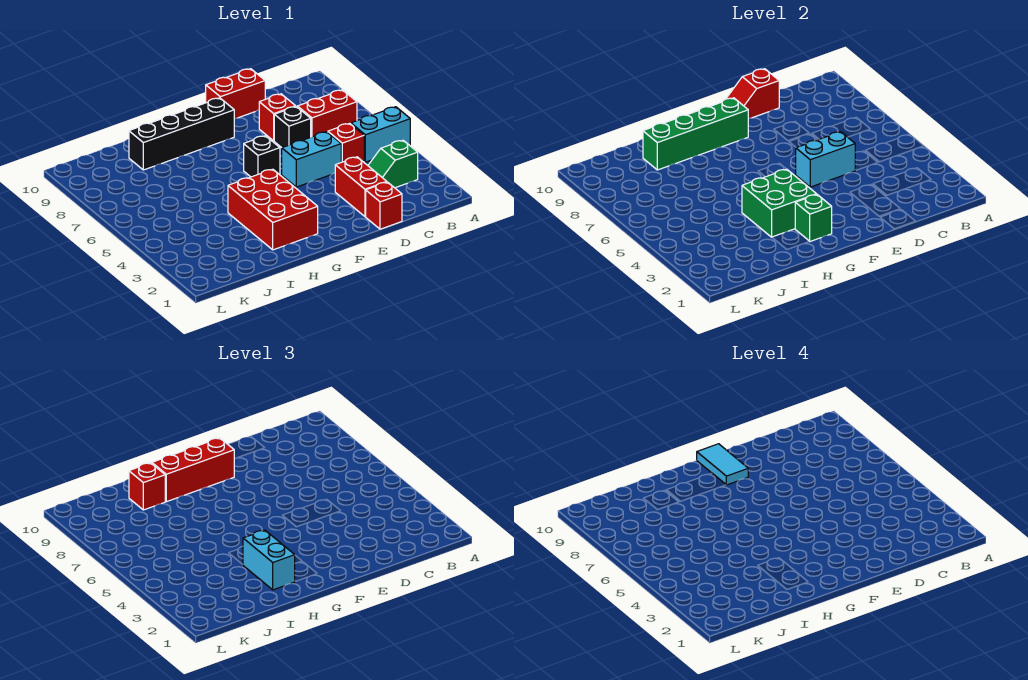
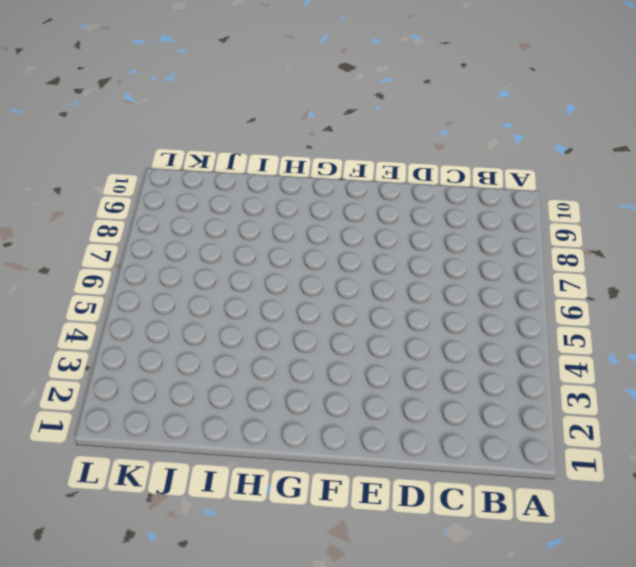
none -> cyan brick A5:B5 level 1
none -> green slope B3:C3 level 1 top B
none -> red brick B7:C7 level 1

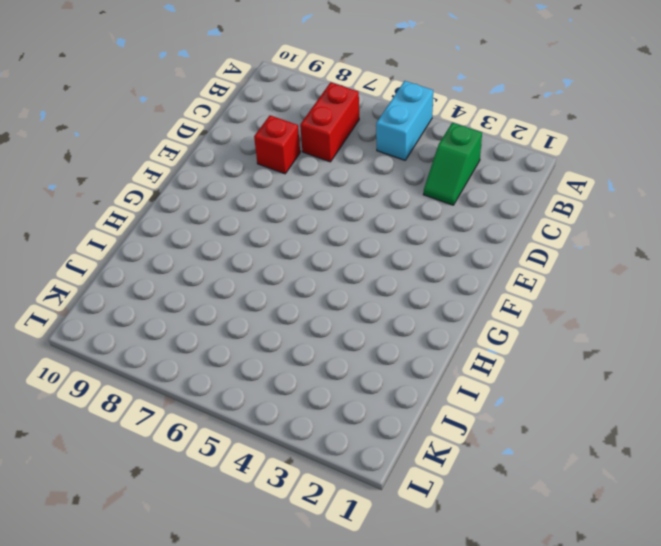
none -> red brick C5 level 1
none -> red brick D1 level 1
none -> red brick D2:D3 level 1

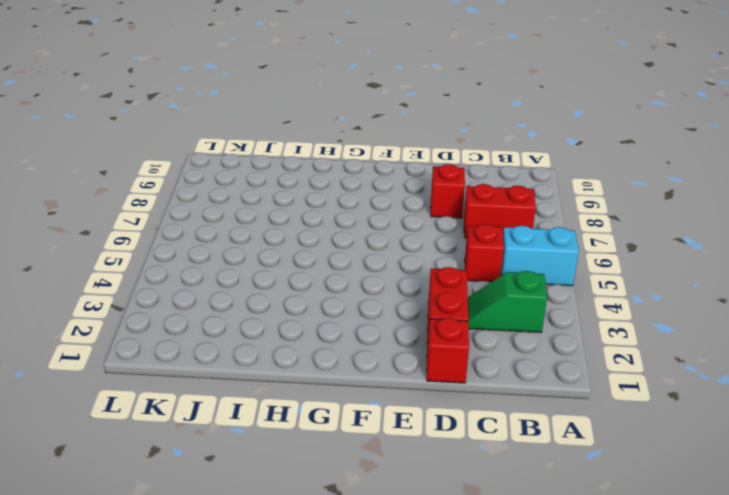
none -> cyan brick D5:E5 level 1
none -> black brick D7 level 1
none -> red brick D10:E10 level 1

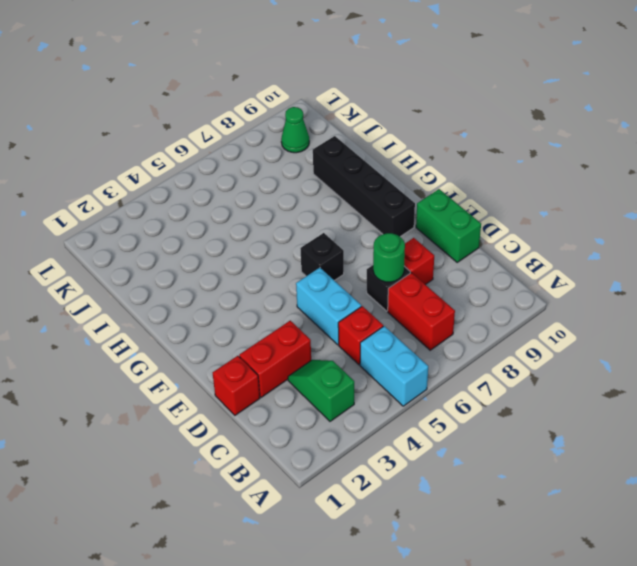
green round brick D7 level 2 -> none
green brick D10:E10 level 1 -> red brick D10:E10 level 1
green cone K9 level 1 -> none
none -> red brick G2:H4 level 1
none -> cyan brick D5:E5 level 2
none -> red slope D10:E10 level 2 top D

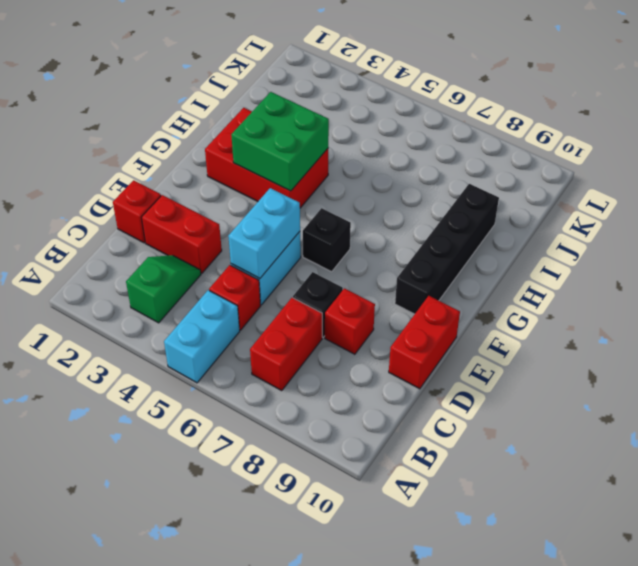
none -> red slope D10:E10 level 2 top D
none -> green brick F9:I9 level 2
none -> green brick G2 level 2

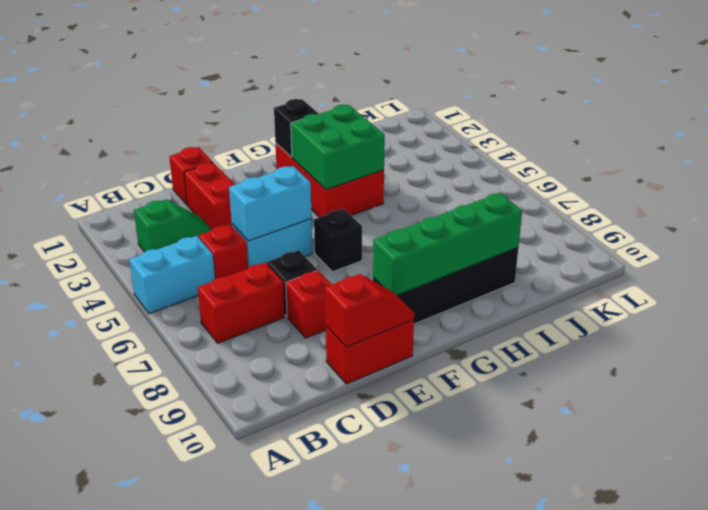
black brick G2 level 2 -> green brick G2 level 2
none -> red brick F9:H9 level 3
none -> cyan brick H2:H3 level 3
none -> red brick I9 level 3

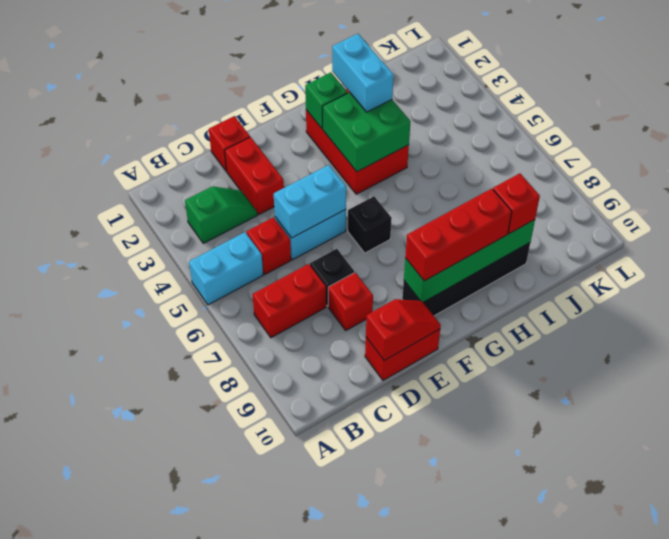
none -> cyan tile F9:F10 level 4

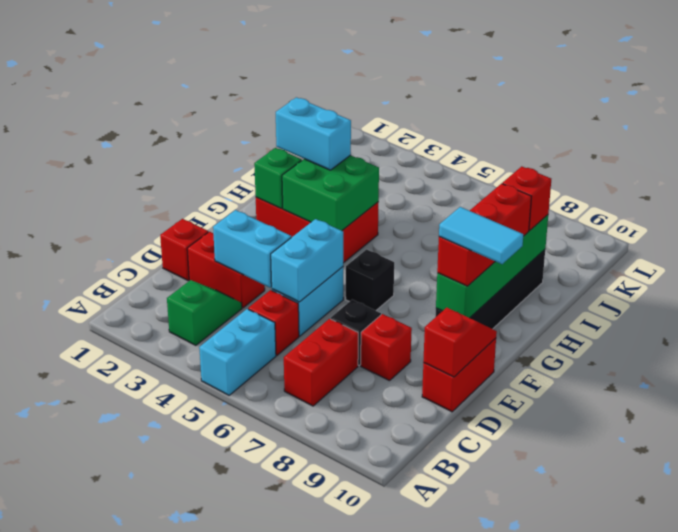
cyan brick D3:D4 level 2 -> none

